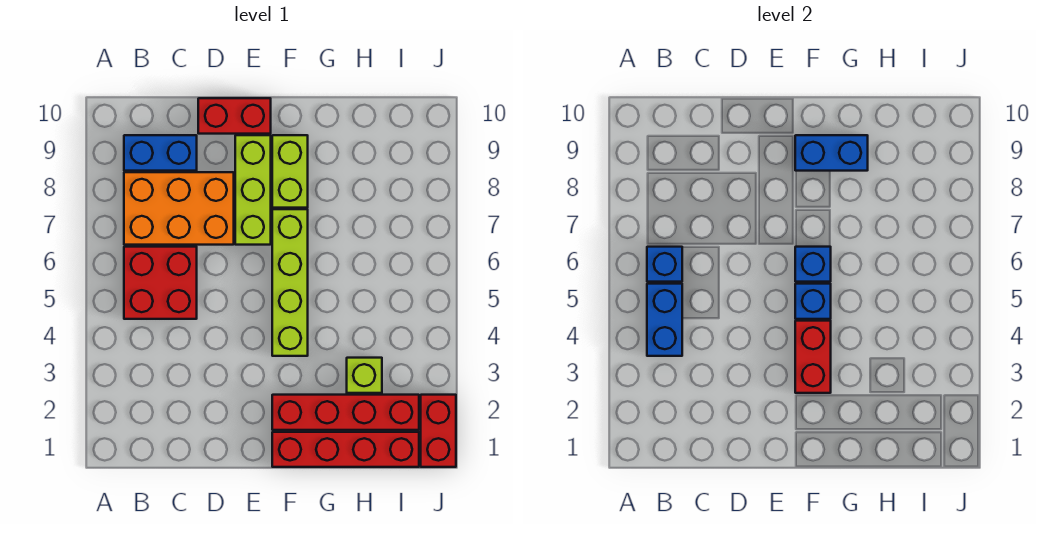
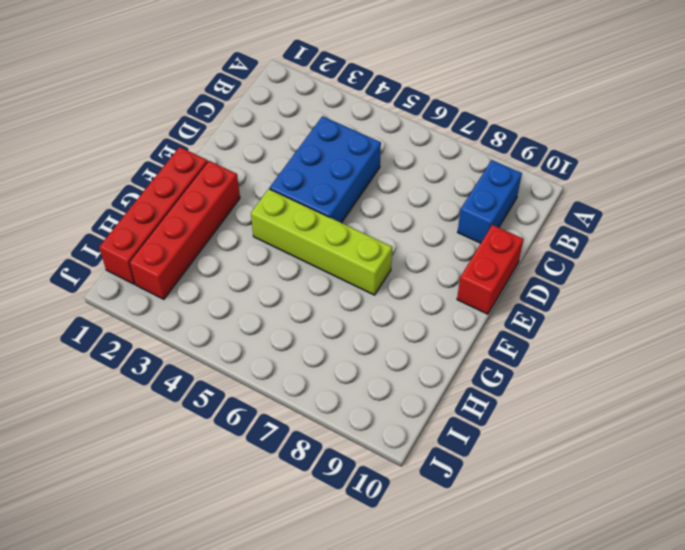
blue brick C4:E5 level 1 -> red brick B5:C6 level 1
none -> orange brick B7:D8 level 1
none -> lime brick E7:E9 level 1
none -> lime brick F8:F9 level 1

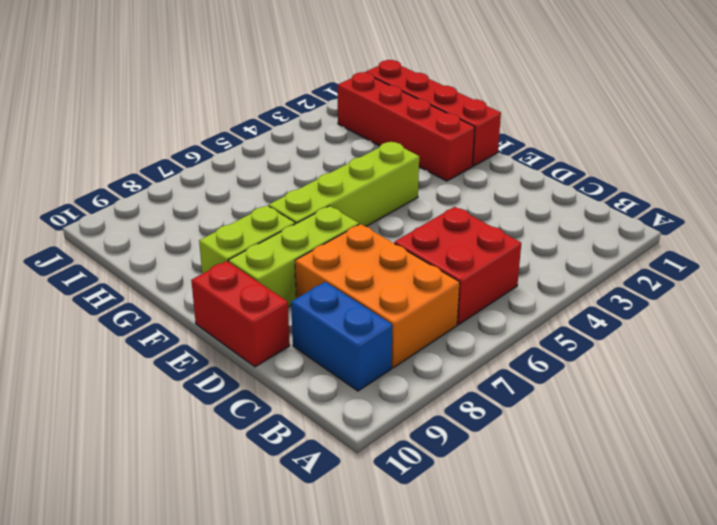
none -> lime brick H3 level 1
none -> red brick J1:J2 level 1
none -> blue brick B4:B5 level 2

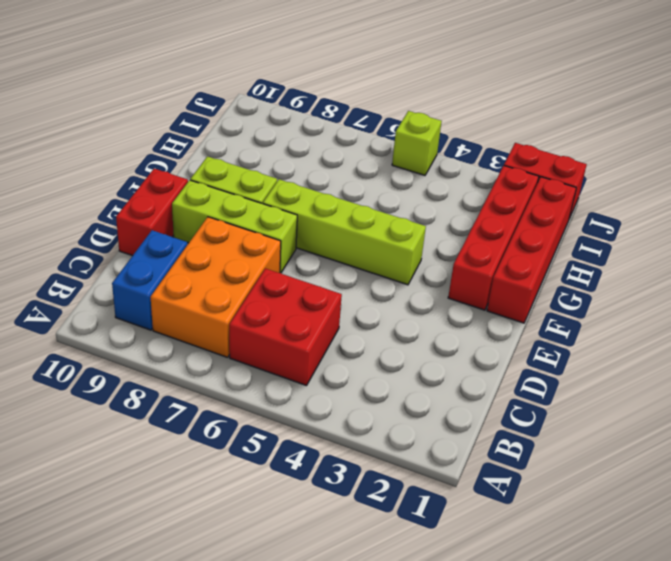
lime brick J5 level 1 -> lime brick H3 level 1
none -> blue brick B4:B5 level 2
none -> blue brick B6 level 2
none -> red brick F3:F4 level 2

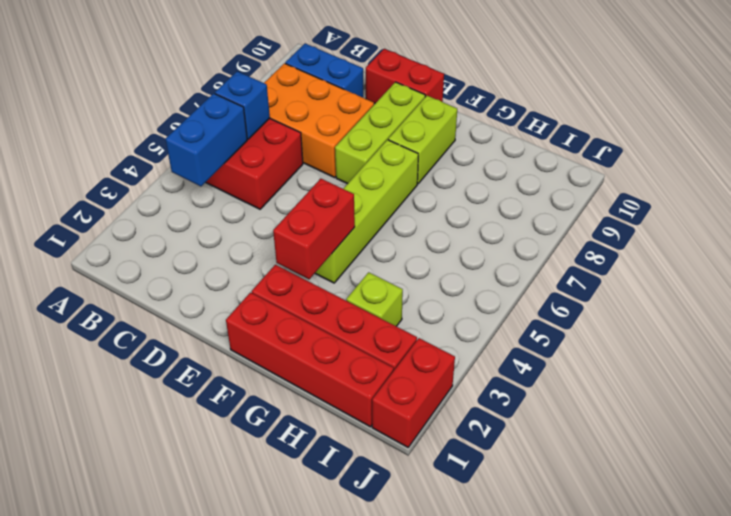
none -> blue brick F5 level 2
none -> blue brick F6 level 2
none -> blue brick F9:G9 level 2

